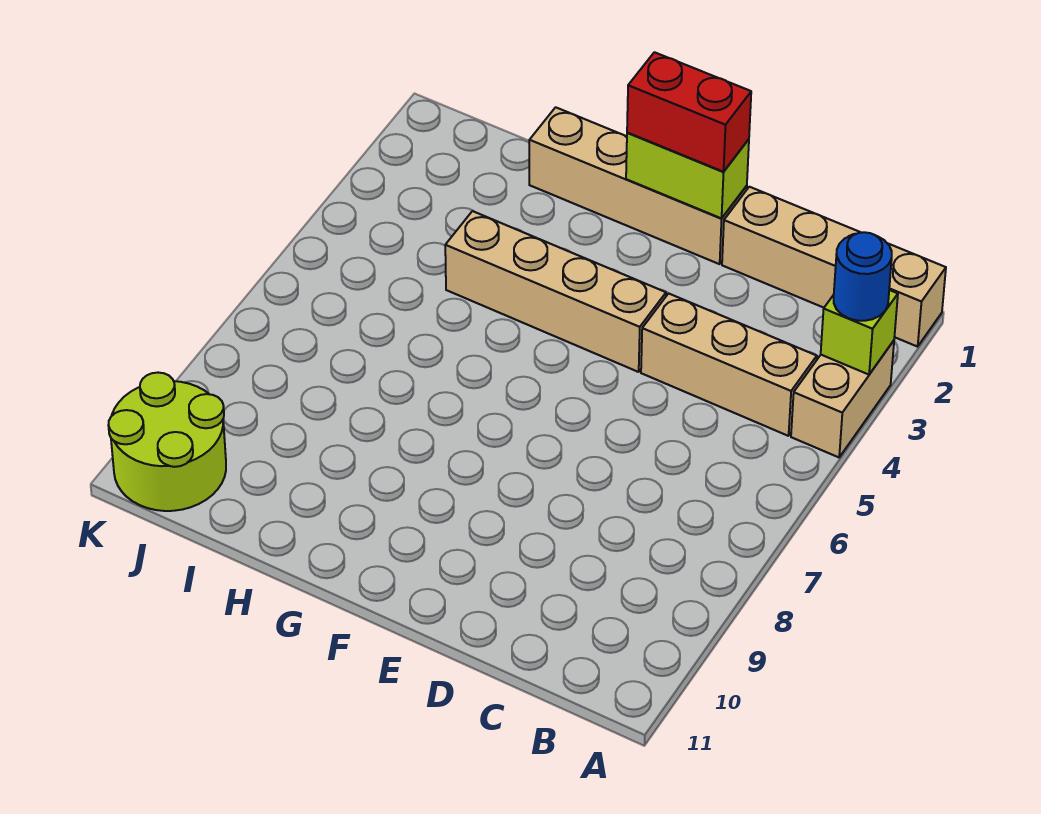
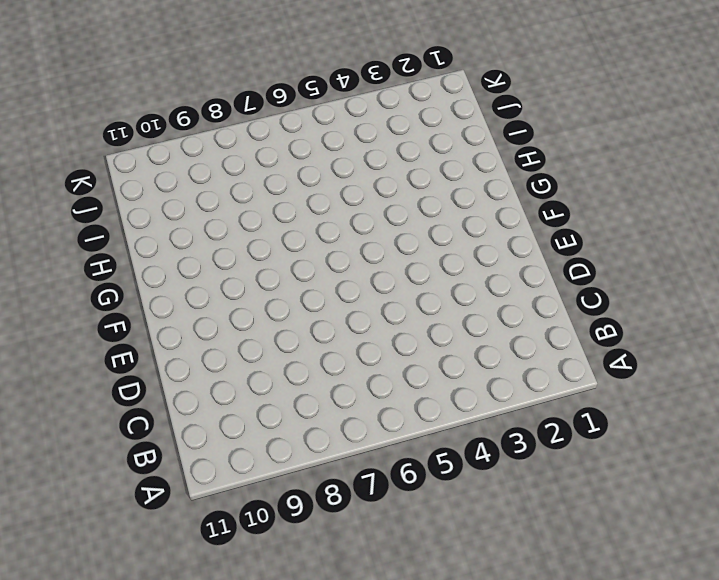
none -> tan brick A1:D1 level 1
none -> tan brick A3:A4 level 1

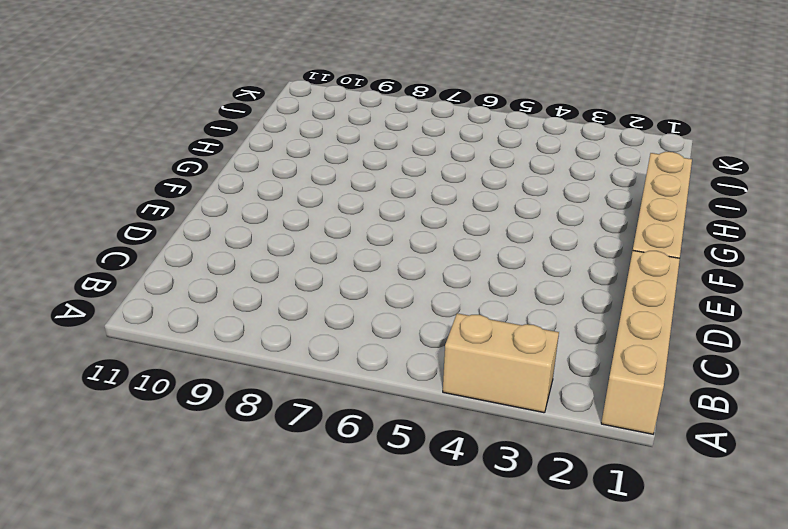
none -> tan brick B4:D4 level 1
none -> tan brick E4:H4 level 1

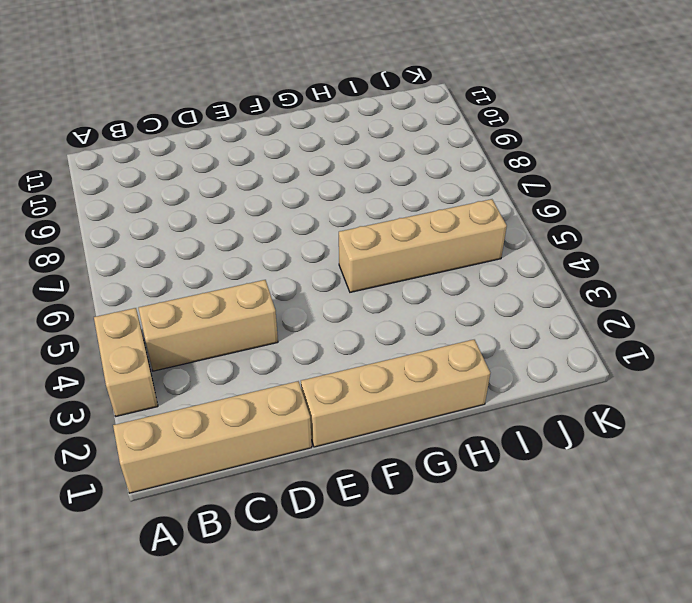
tan brick G5:J5 level 1 -> tan brick E4:H4 level 1
none -> lime round brick J10:K11 level 1
none -> lime brick A3 level 2

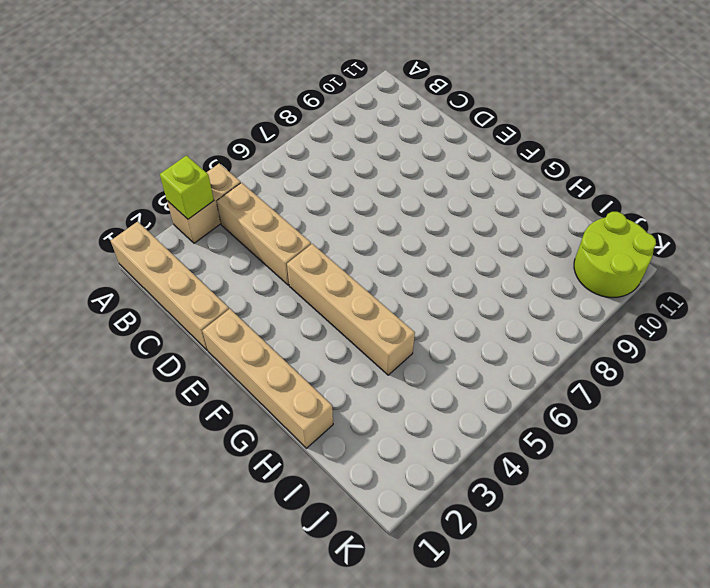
none -> lime brick E1:F1 level 2
none -> blue round brick A3 level 3

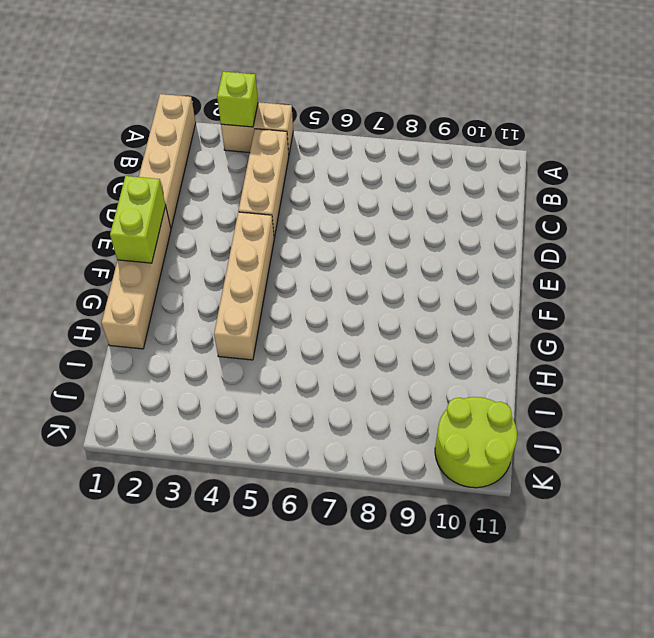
none -> blue round brick A3 level 3
none -> red brick E1:F1 level 3

